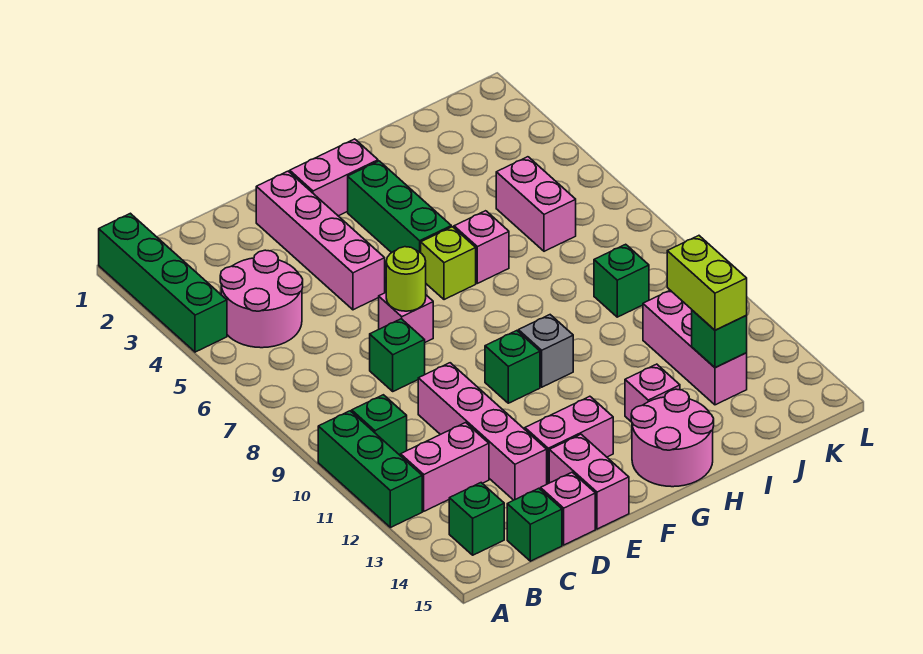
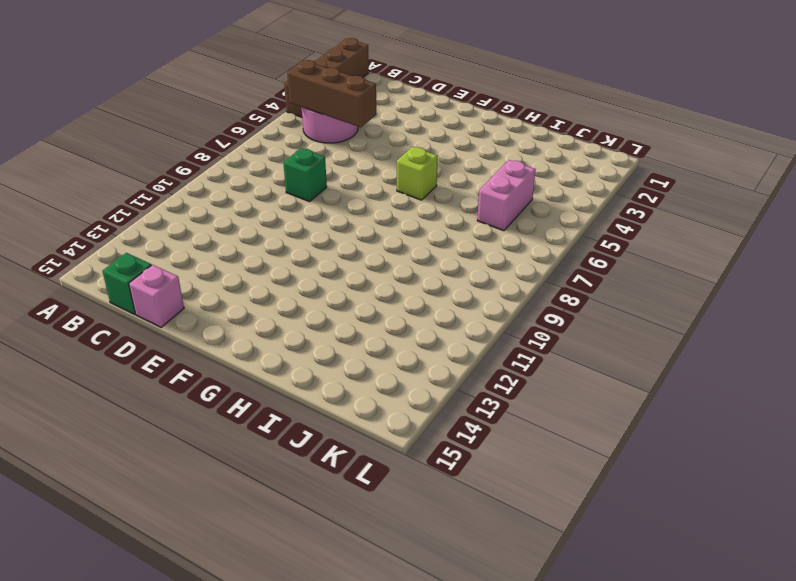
brown brick A1:A4 level 1 -> green brick A1:A4 level 1
brown brick B5:D5 level 2 -> none
none -> green brick A10:A12 level 1
none -> green brick B10 level 1
none -> pink brick B12:C12 level 1

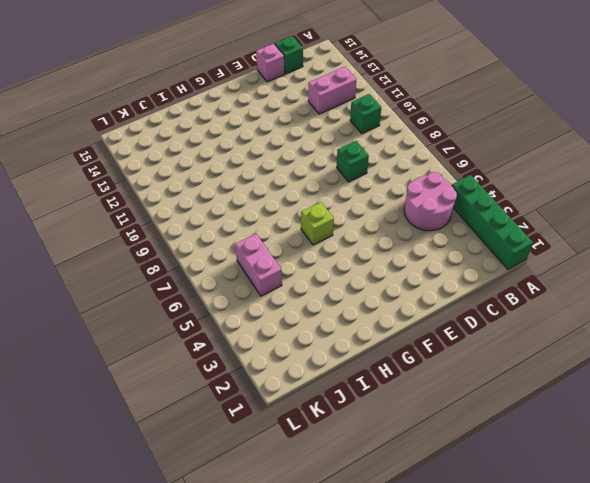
none -> green brick A10:A12 level 1
none -> green brick B14 level 1
none -> pink brick D10:D13 level 1

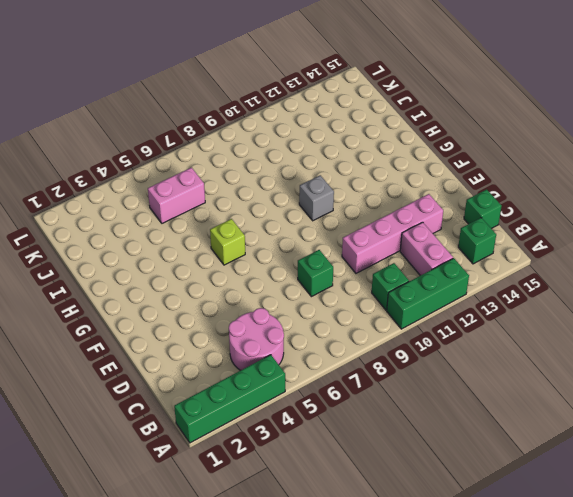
none -> pink brick D15 level 1
none -> pink brick E2:E5 level 1
none -> pink brick E7 level 1

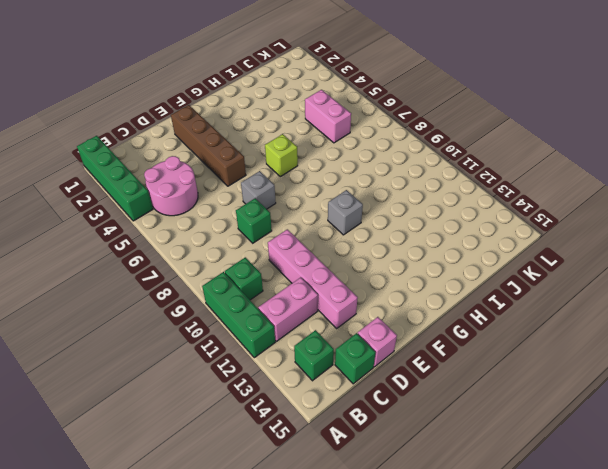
brown brick E2:E5 level 1 -> pink brick E2:E5 level 1
grey brick E7 level 1 -> pink brick E7 level 1
none -> pink brick E13:F13 level 1
none -> pink brick E14:E15 level 1
none -> pink brick F2:G2 level 1

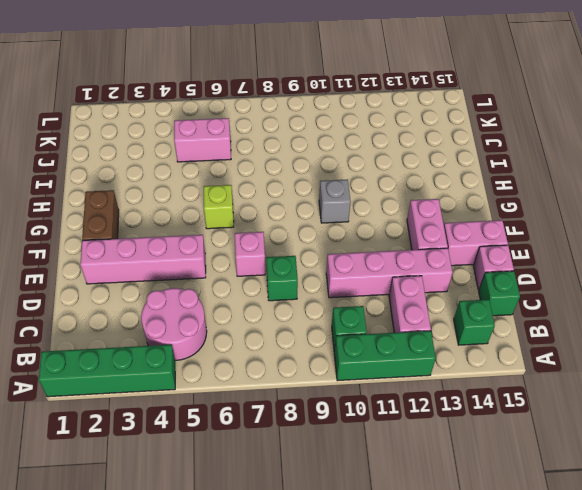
brown brick F2:G2 level 1 -> pink brick F2:G2 level 1
none -> green brick F10 level 1
none -> green brick G3:G5 level 1
none -> pink round brick G14:H15 level 1

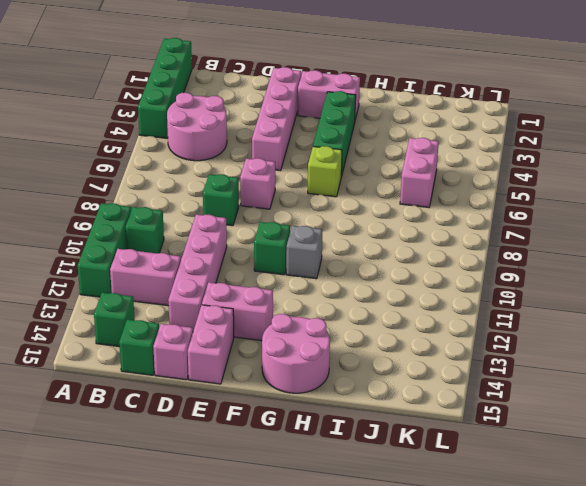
none -> pink brick H6 level 1
none -> pink brick H13 level 1
none -> green brick J9 level 1

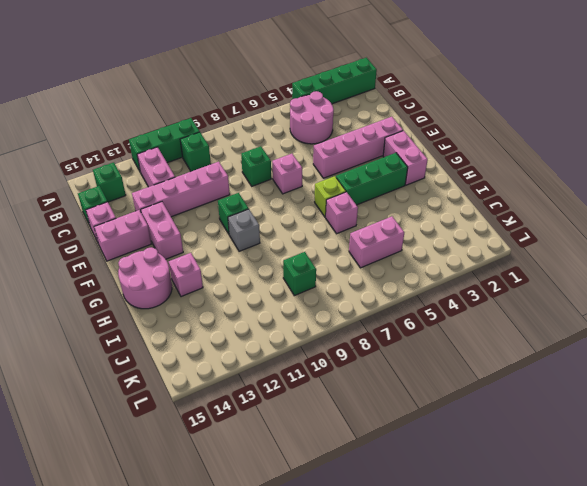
none -> pink brick J11:J13 level 1
none -> lime round brick E7 level 2
none -> green brick J13 level 2

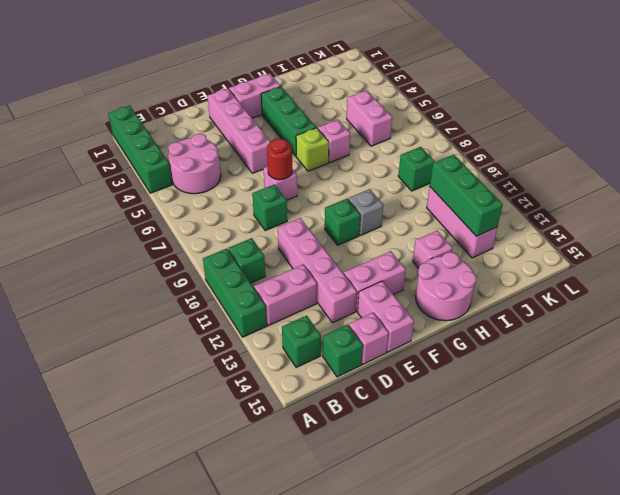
red round brick E7 level 2 -> lime round brick E7 level 2
green brick J11:J13 level 2 -> green brick J13 level 2
none -> lime brick J12:J13 level 3

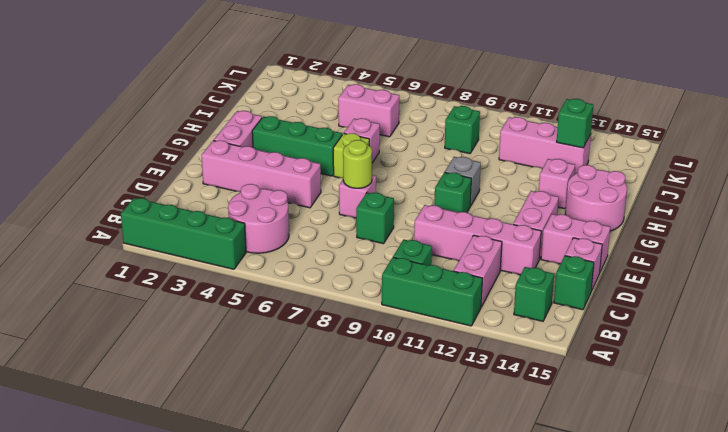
none -> lime brick J12:J13 level 3

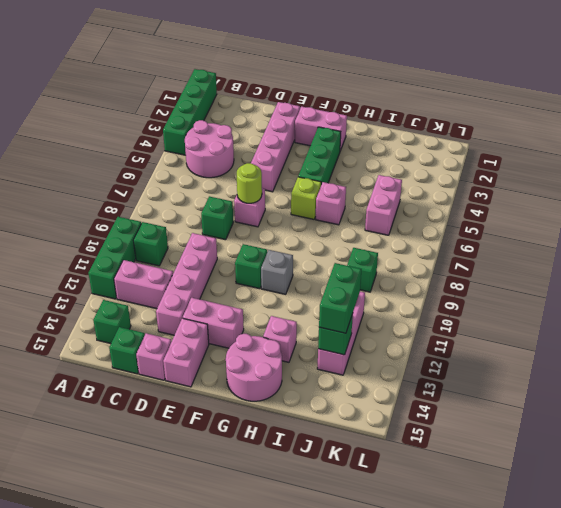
green brick J12:J13 level 3 -> lime brick J12:J13 level 3

